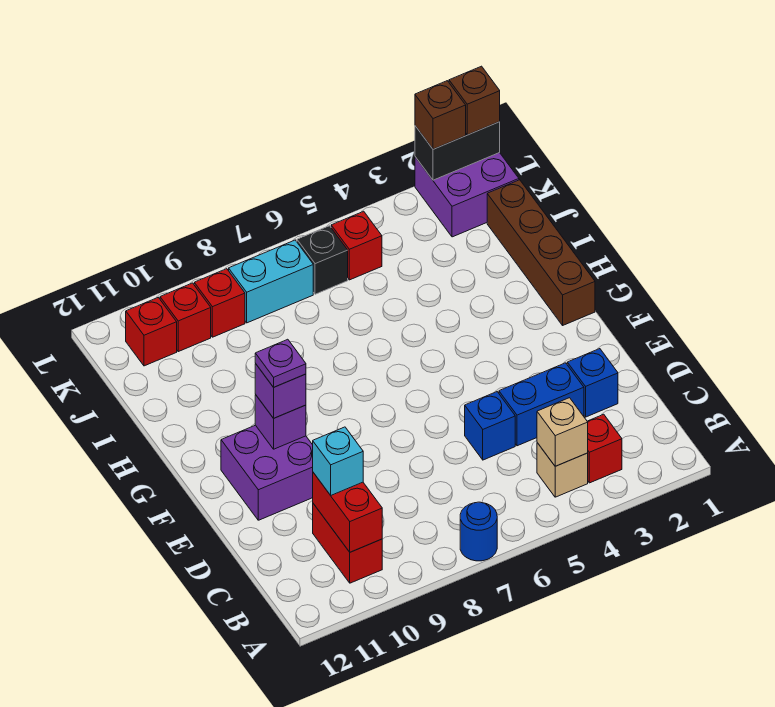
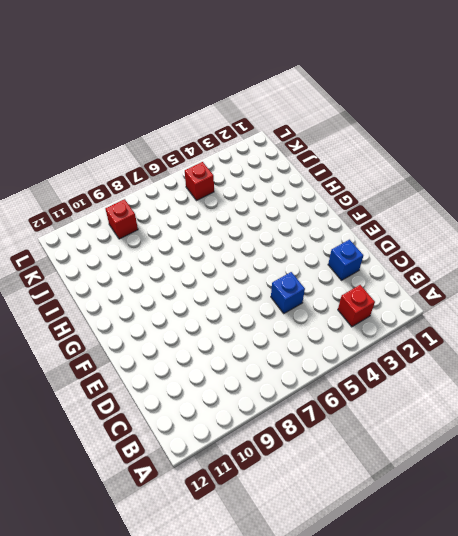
none -> blue round brick A7 level 1
none -> tan brick B4 level 1
none -> red brick B10:C10 level 1

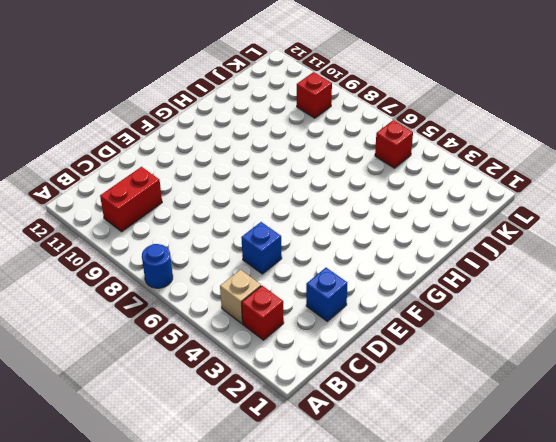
none -> blue brick D3:D4 level 1
none -> purple brick E10:F11 level 1
none -> brown brick G1:J1 level 1

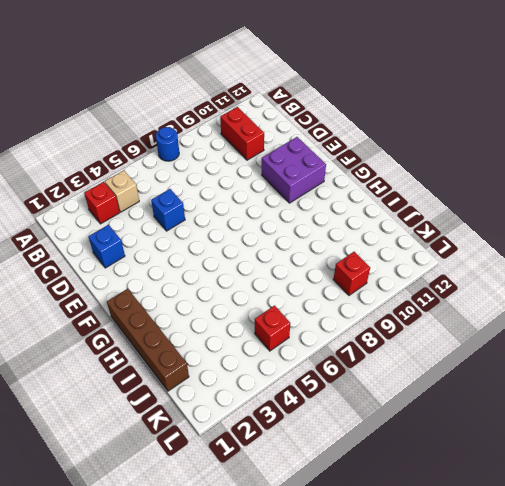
none -> blue brick D3:D4 level 1
none -> purple brick K1:L2 level 1
none -> black brick K6 level 1

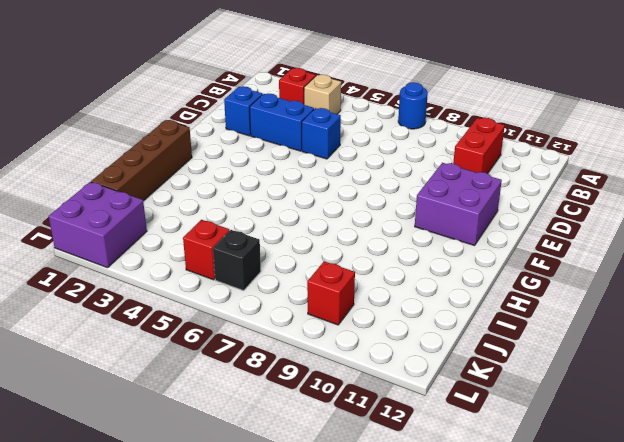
none -> cyan brick K7:K8 level 1
none -> red brick K10 level 1
none -> red brick K11 level 1

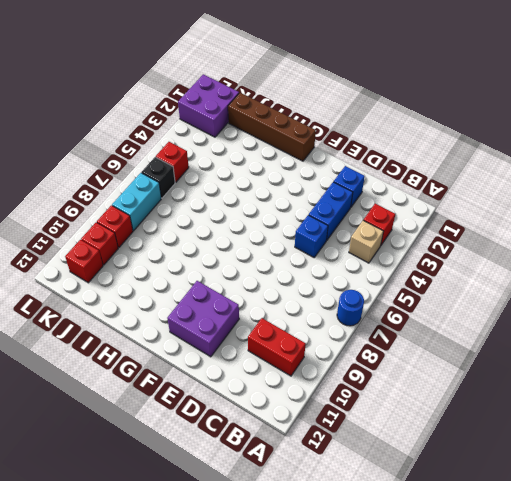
none -> tan brick B4 level 2
none -> red brick B10:C10 level 2
none -> purple brick F10 level 2

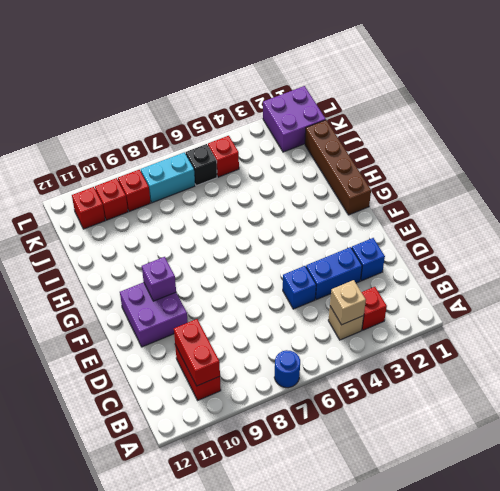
none -> black brick L1:L2 level 2
none -> cyan brick C10 level 3
none -> purple brick F10 level 3

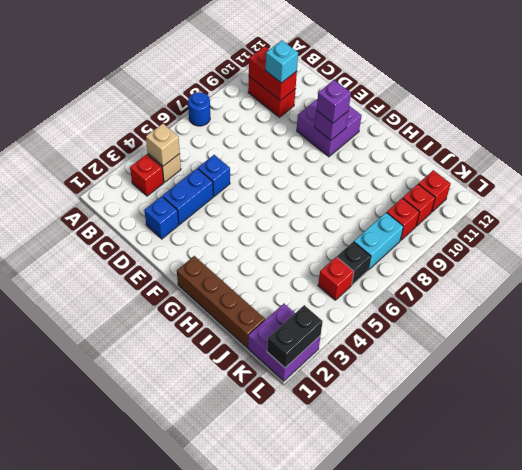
none -> brown brick L1 level 3
none -> brown brick L2 level 3
none -> purple plate F10 level 4

